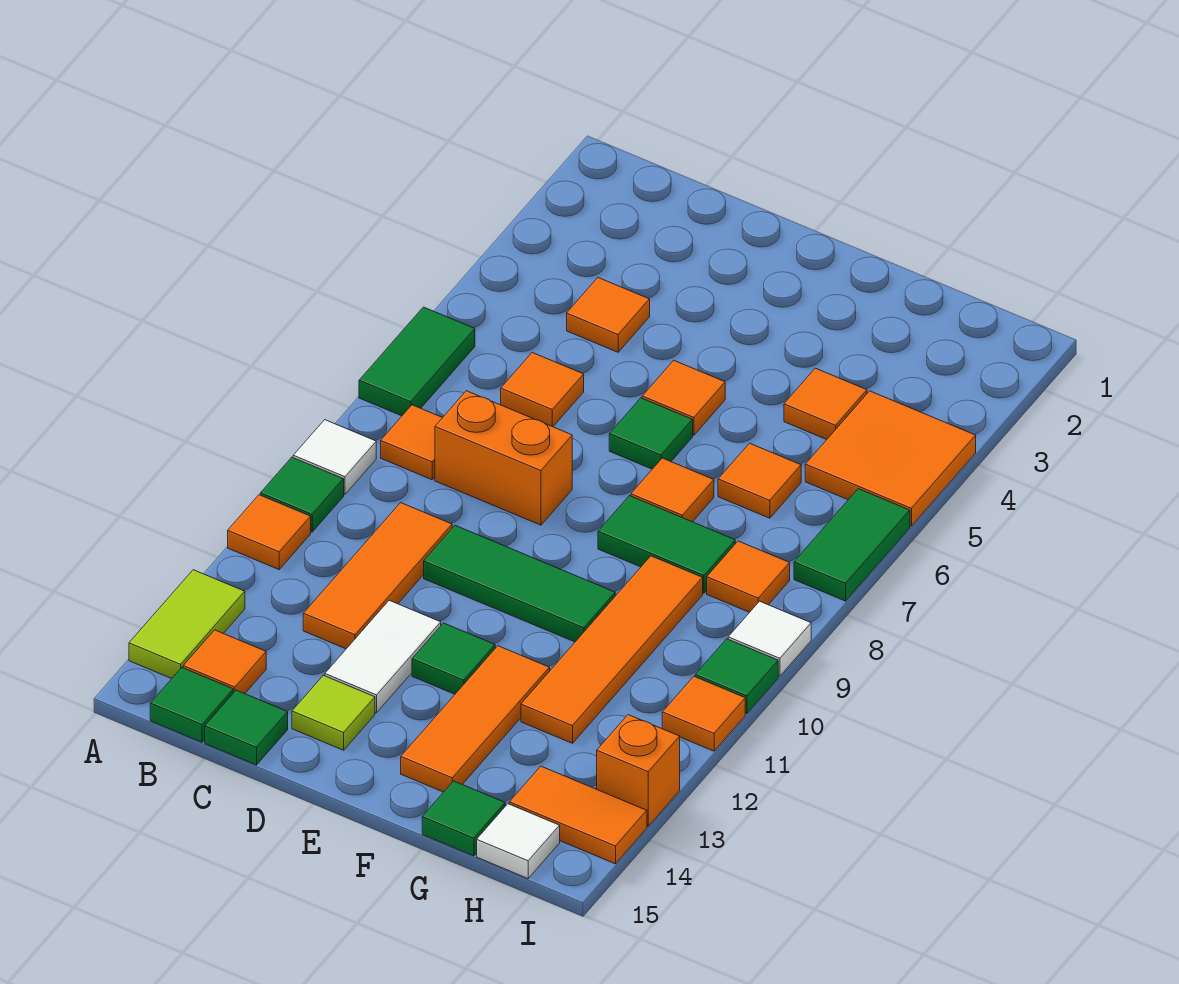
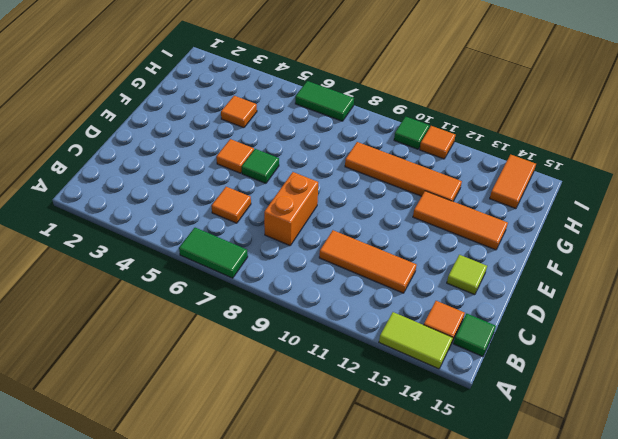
none -> white tile A9 level 1
none -> green tile A10 level 1
none -> orange tile A11 level 1
none -> orange tile B8 level 1

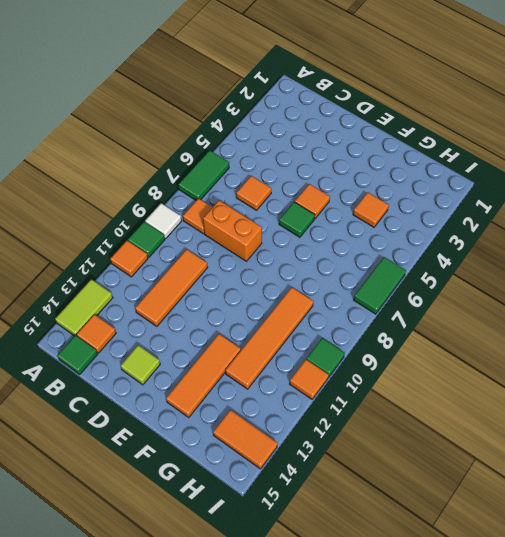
none -> orange tile C4 level 1
none -> green tile C15 level 1
none -> green tile D10:F10 level 1
none -> white tile D12:D13 level 1

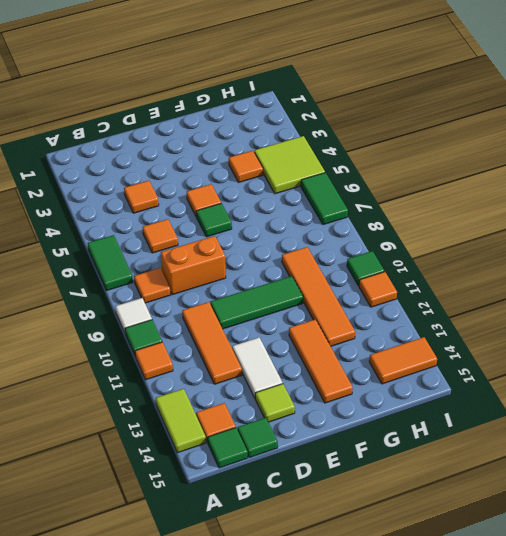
lime tile H4:I5 level 1 -> orange tile H4:I5 level 1
none -> green tile E12 level 1
none -> orange tile F7 level 1
none -> green tile F8:G8 level 1
none -> orange tile G6 level 1

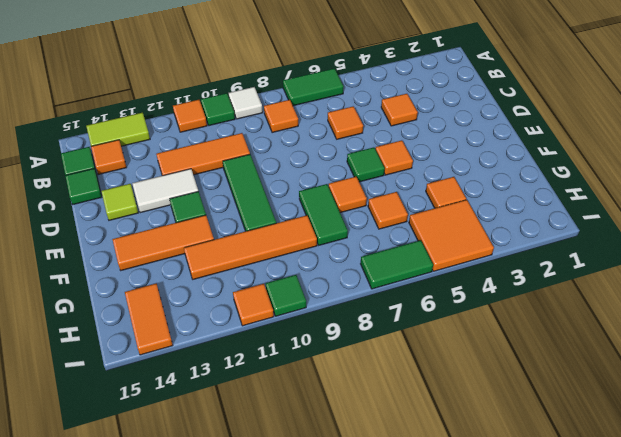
none -> orange brick C8:D8 level 1
none -> green tile G15 level 1
none -> orange tile H8 level 1
none -> white tile H15 level 1

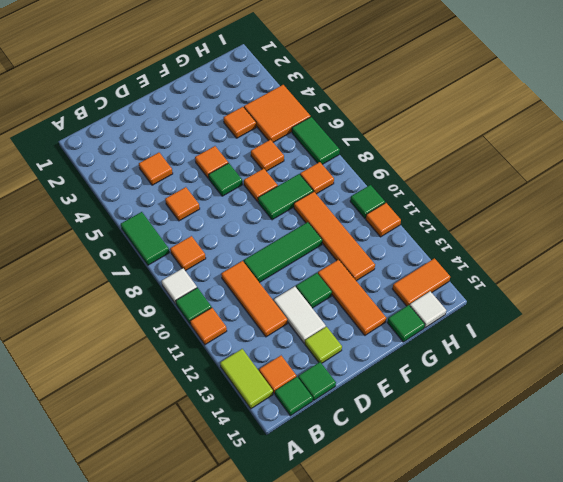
none -> orange brick C8:D8 level 1
none -> white tile I9 level 1
none -> orange brick I13 level 1

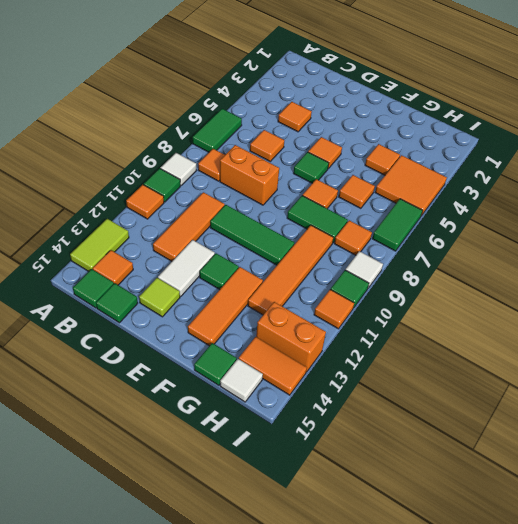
orange brick H13:I13 level 1 -> orange brick I13 level 1

